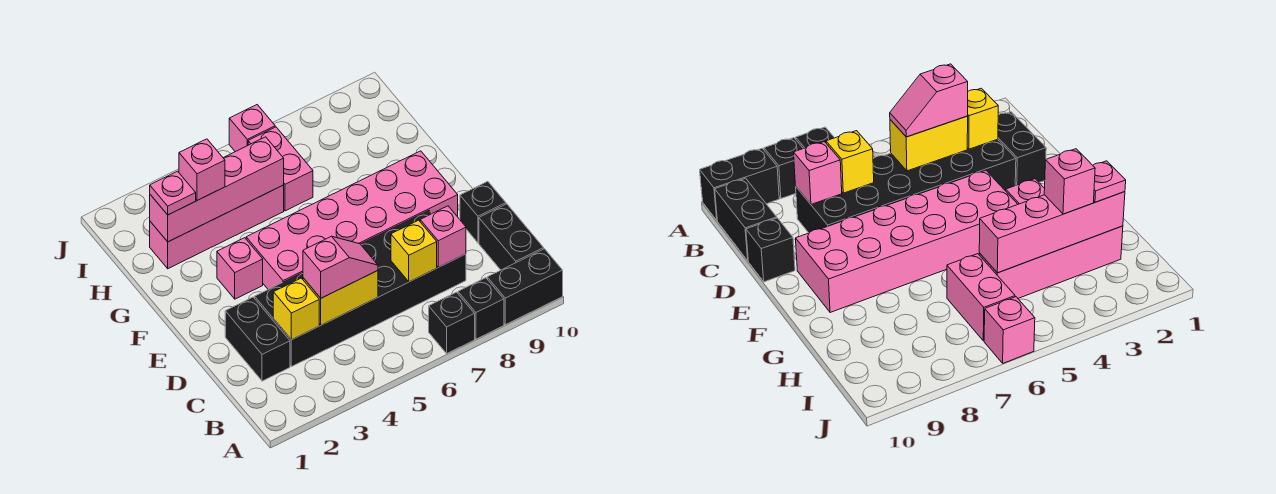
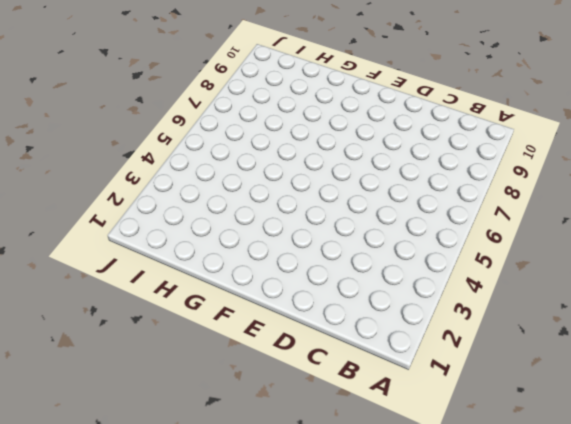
none -> black brick A7 level 1
none -> black brick A8 level 1
none -> black brick A9:A10 level 1

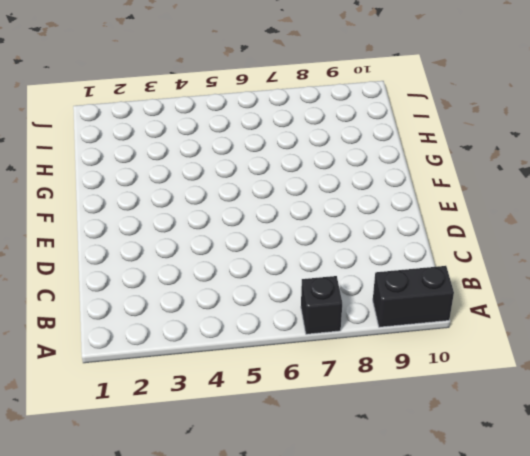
none -> black brick A8 level 1
none -> black brick B10:C10 level 1
none -> black brick C2:D2 level 1

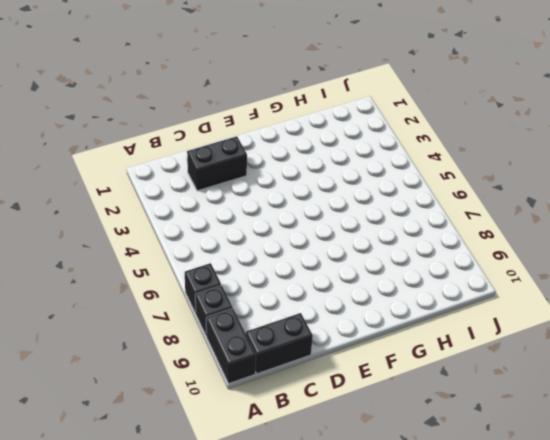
none -> black brick C3:D8 level 1
none -> black brick D10 level 1
none -> pink brick E4:F9 level 1

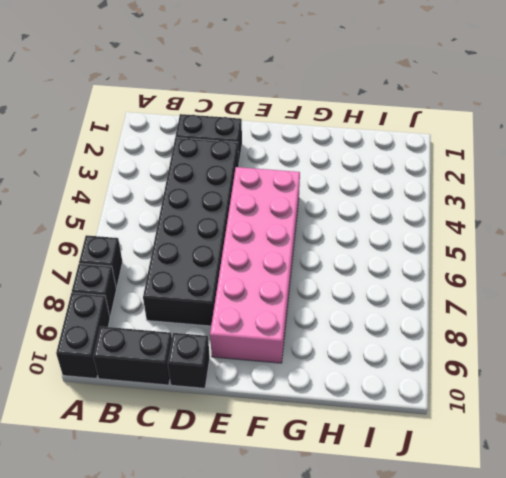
none -> pink brick F3 level 1
none -> pink brick H2:H5 level 1
none -> pink brick H6:I6 level 1

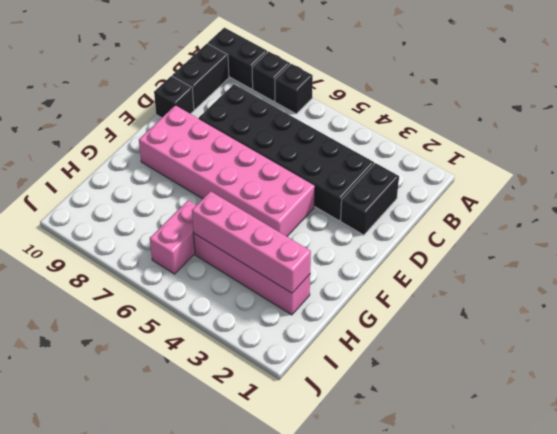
none -> pink brick F3 level 1
none -> pink brick J6 level 1
none -> yellow brick C3 level 2

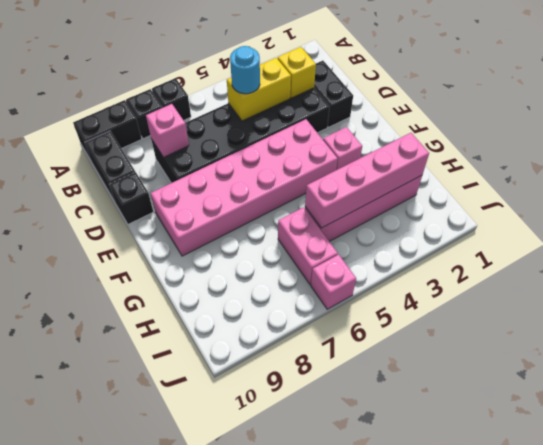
cyan round brick C5 level 3 -> pink slope C4:C5 level 3 top 4
none -> yellow brick C7 level 2
none -> pink plate H2 level 3
none -> pink brick H3 level 3

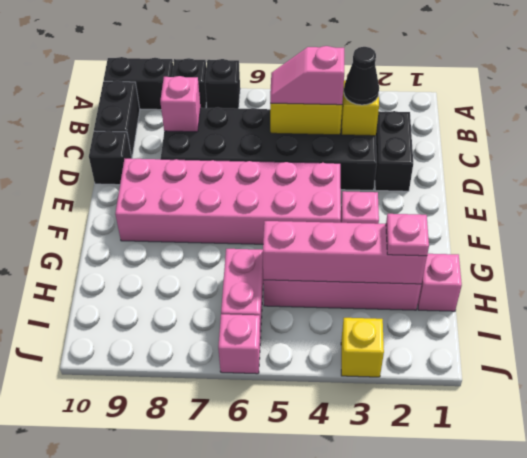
black cone C3 level 3 -> none
pink brick H1 level 1 -> pink brick H3 level 3
yellow brick J3 level 1 -> yellow brick C7 level 2

